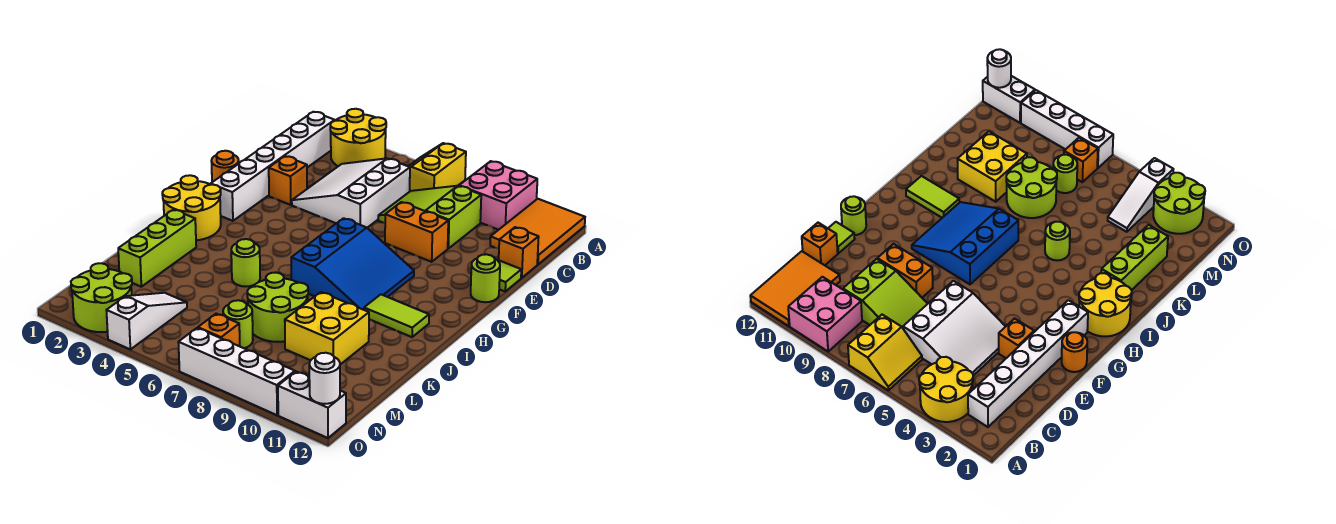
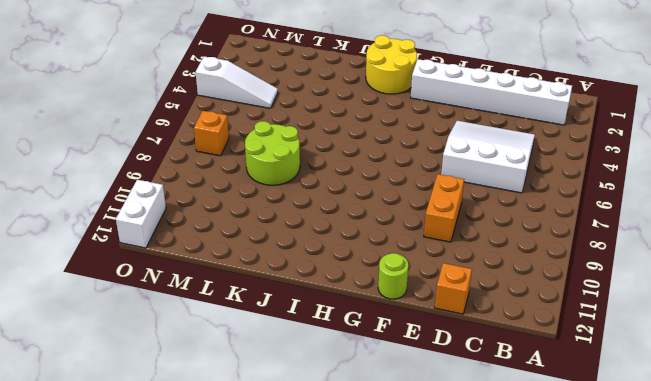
none -> yellow round brick A3:B4 level 1
none -> yellow slope A6:B7 level 1 top 7
none -> pink brick A9:B10 level 1

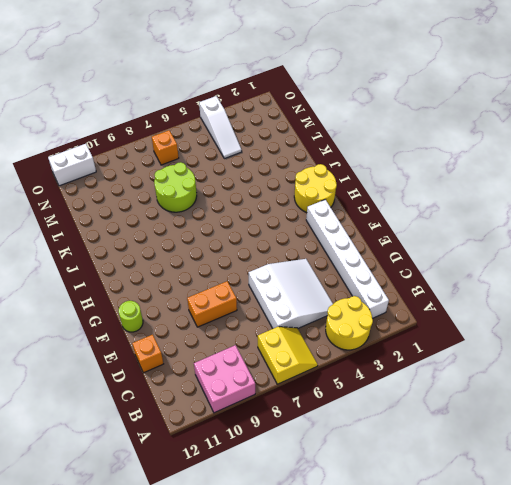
none -> orange tile A11:C12 level 1
none -> lime slope C7:D9 level 1 top 9
none -> orange brick E3 level 1

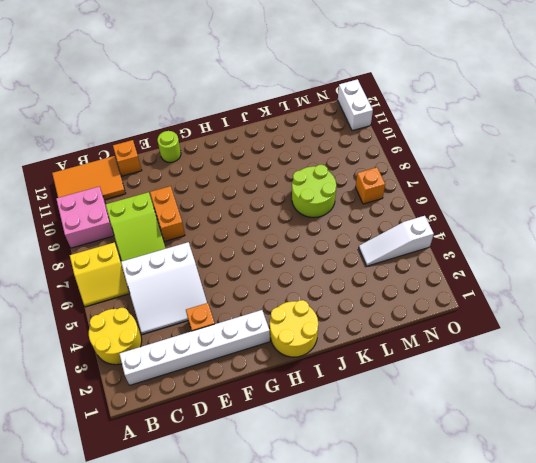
none -> lime tile E12 level 1
none -> orange round brick F1 level 1
none -> blue slope G7:I9 level 1 top 7

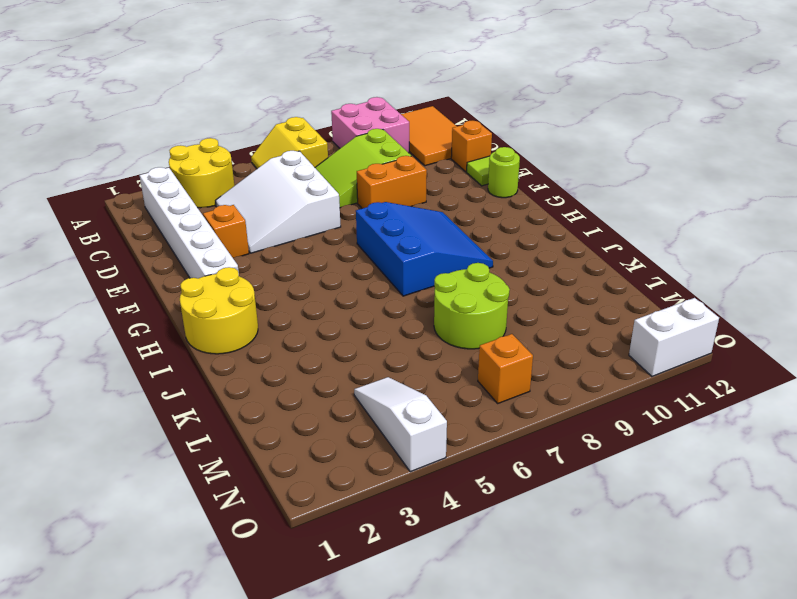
none -> orange round brick F1 level 1
none -> lime tile I10:I11 level 1
none -> lime brick J2:L2 level 1

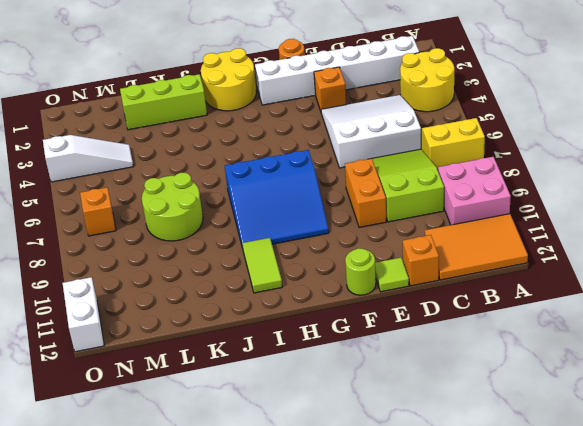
none -> lime round brick J5 level 1
none -> yellow brick K9:L10 level 1
none -> lime round brick M7 level 1

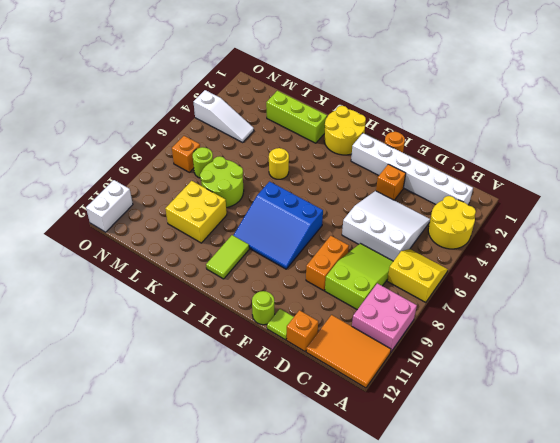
yellow round brick J5 level 1 -> lime round brick J5 level 1
none -> lime round brick N2:O3 level 1
none -> white brick O7:O10 level 1
none -> white round brick O12 level 2

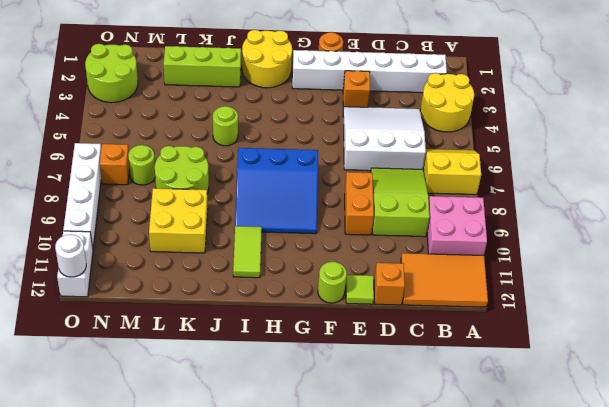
none -> white slope M4:O4 level 1 top O

